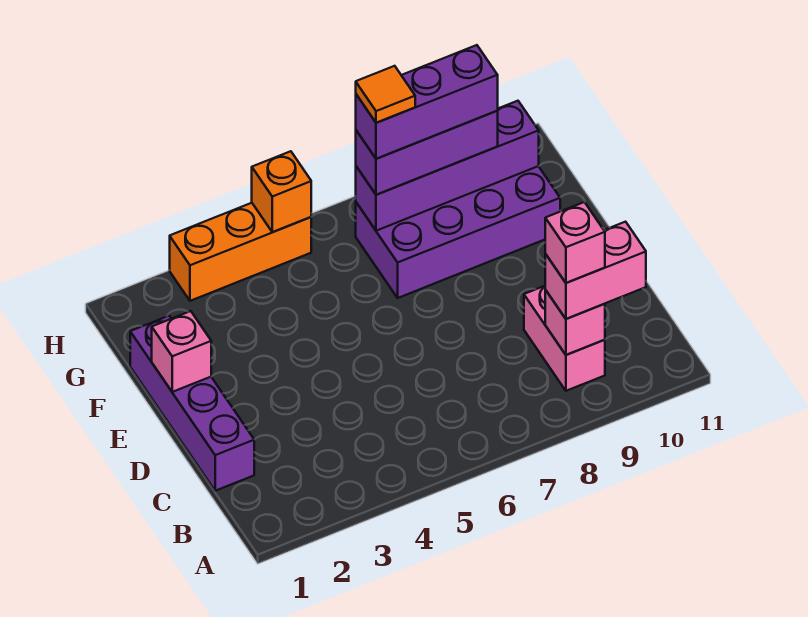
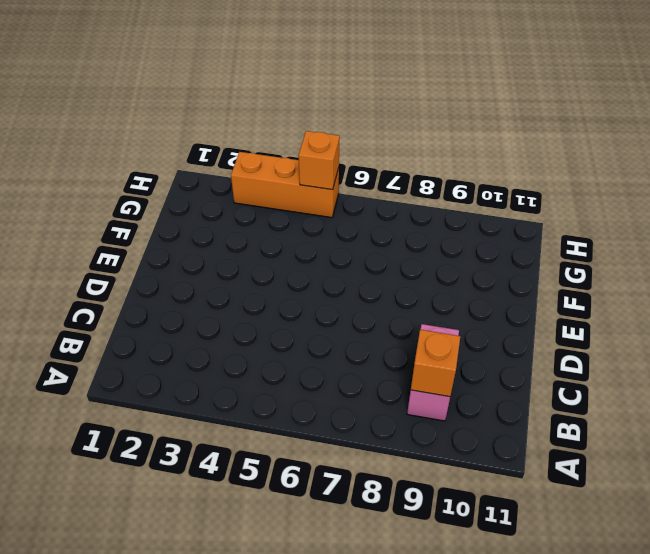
orange brick B9 level 2 -> pink brick B9 level 2
none -> purple brick C1:F1 level 1
none -> purple brick F7:G10 level 1
none -> pink brick E1 level 2

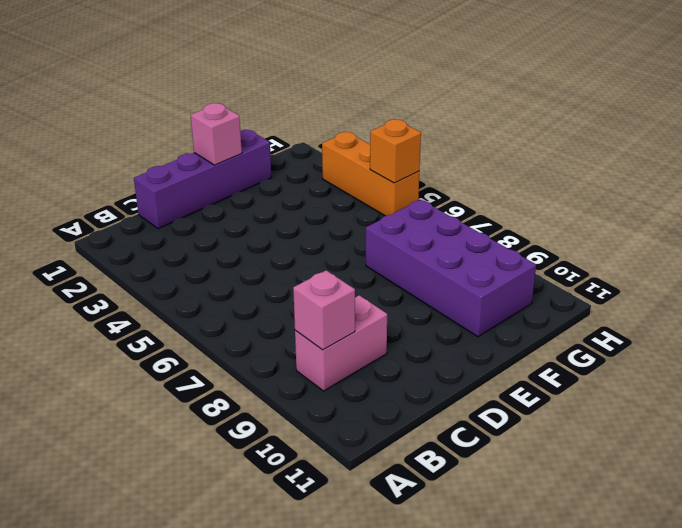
none -> purple brick G7:G10 level 2
none -> pink brick B9:B10 level 3
none -> purple brick G7:G9 level 3

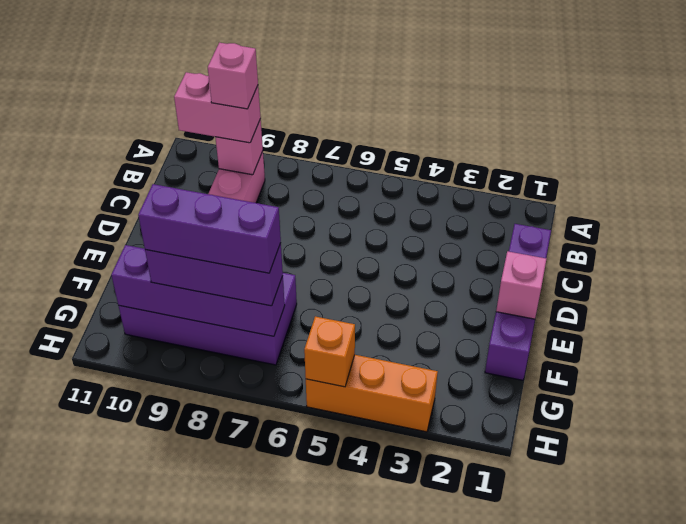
none -> orange tile G7 level 5

